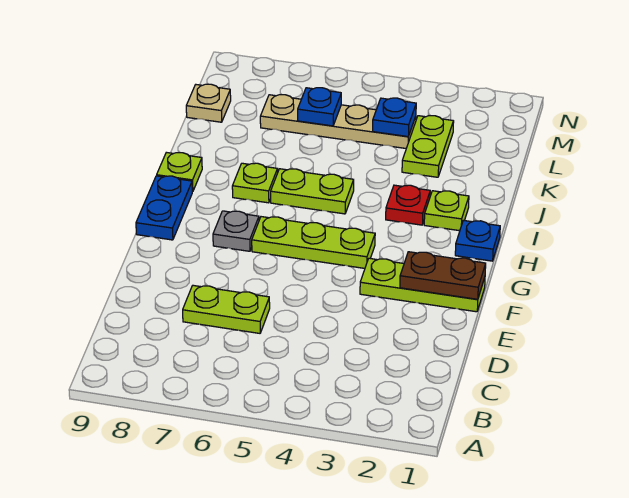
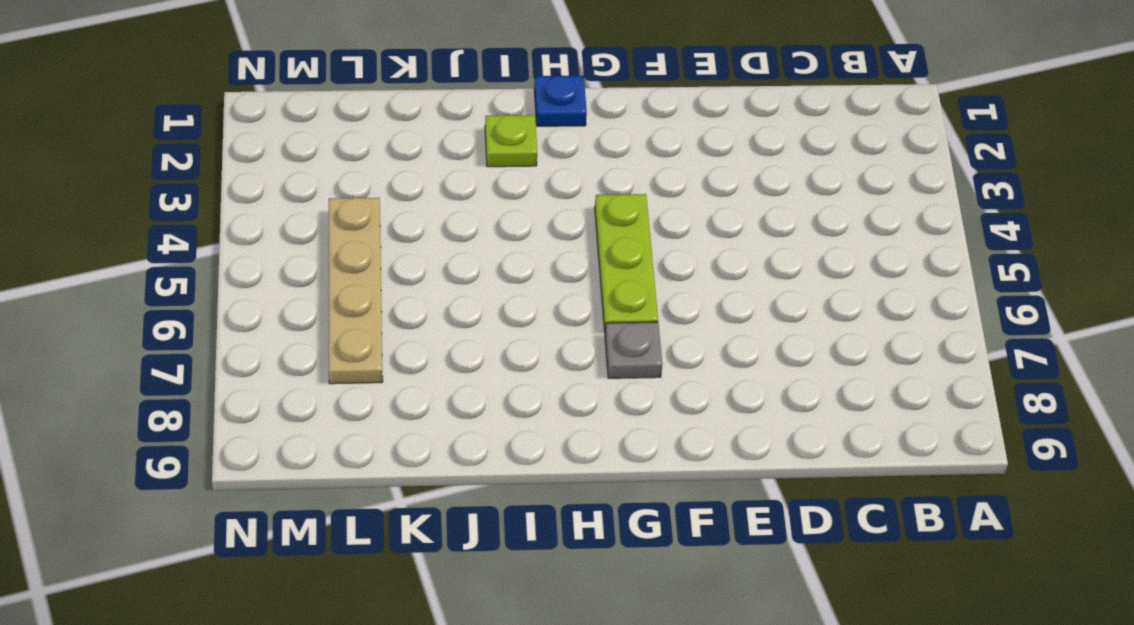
none -> lime plate D6:D7 level 1
none -> lime plate F1:F3 level 1
none -> blue plate G9:H9 level 1

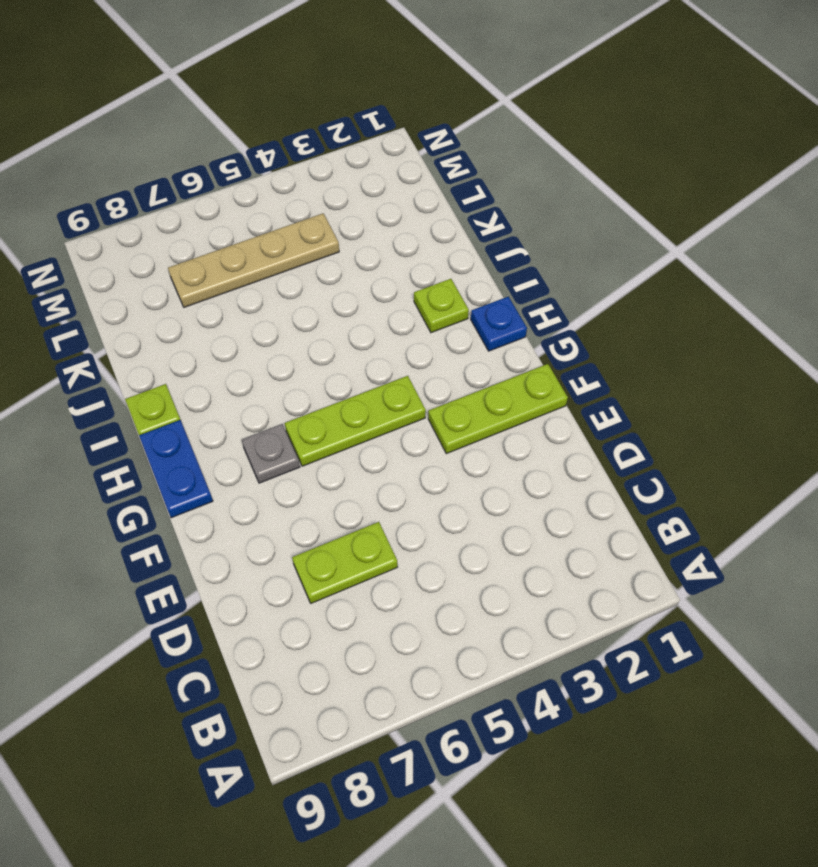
none -> red plate I3 level 1
none -> lime plate I5:I6 level 1
none -> lime plate I7 level 1

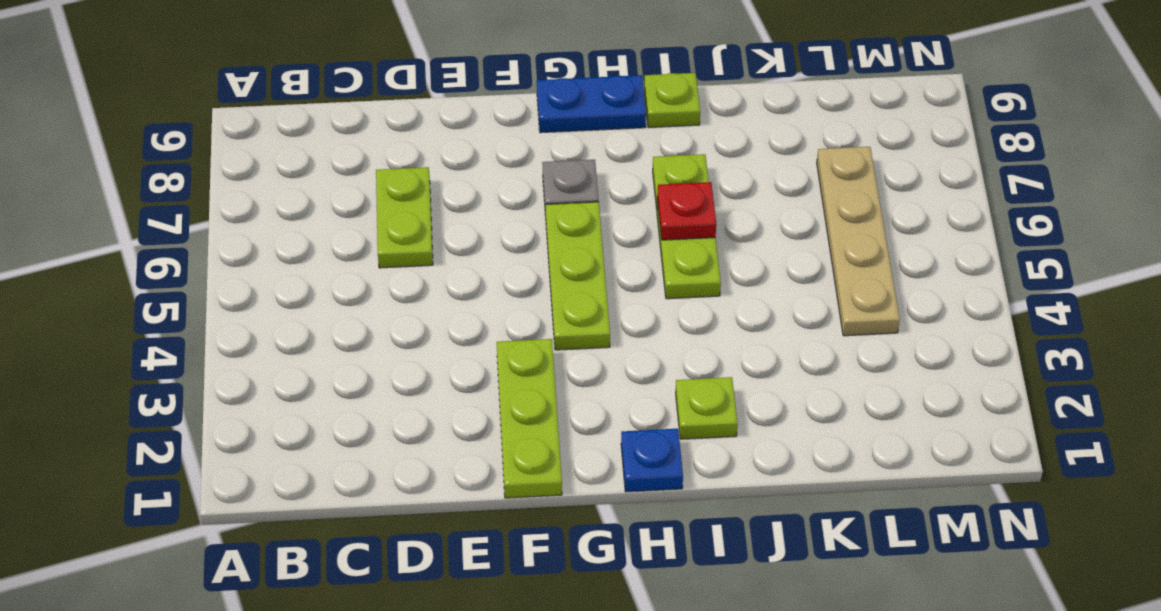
red plate I6 level 2 -> red plate I3 level 1
none -> lime plate K3:L3 level 1
none -> tan plate L9 level 1
none -> brown plate F1:F2 level 2

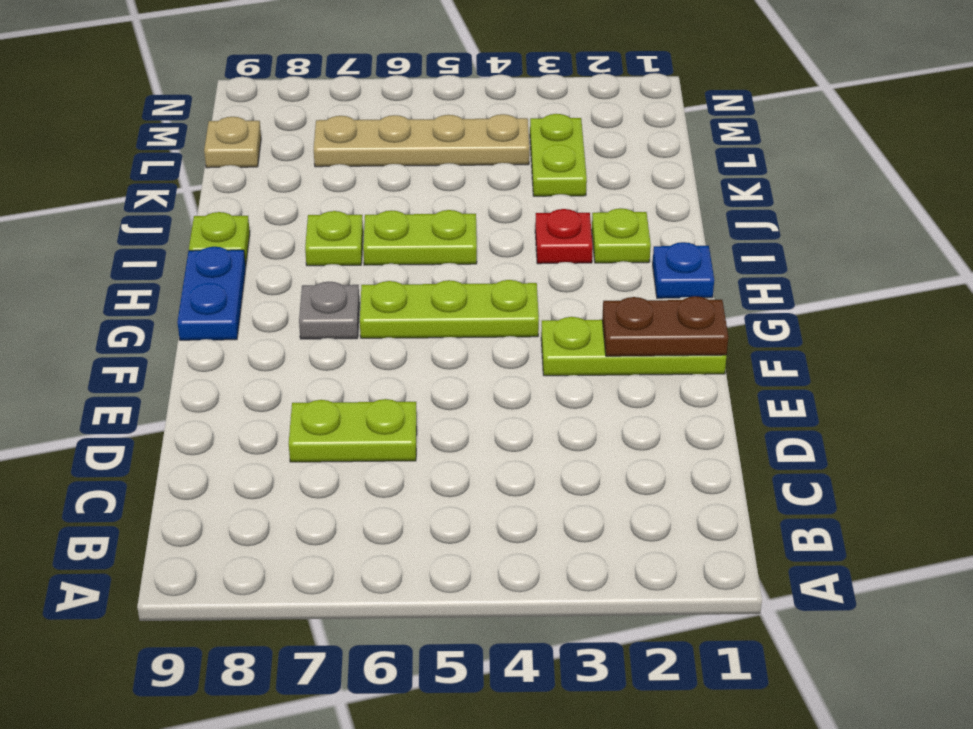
none -> blue plate L4 level 2
none -> blue plate L6 level 2

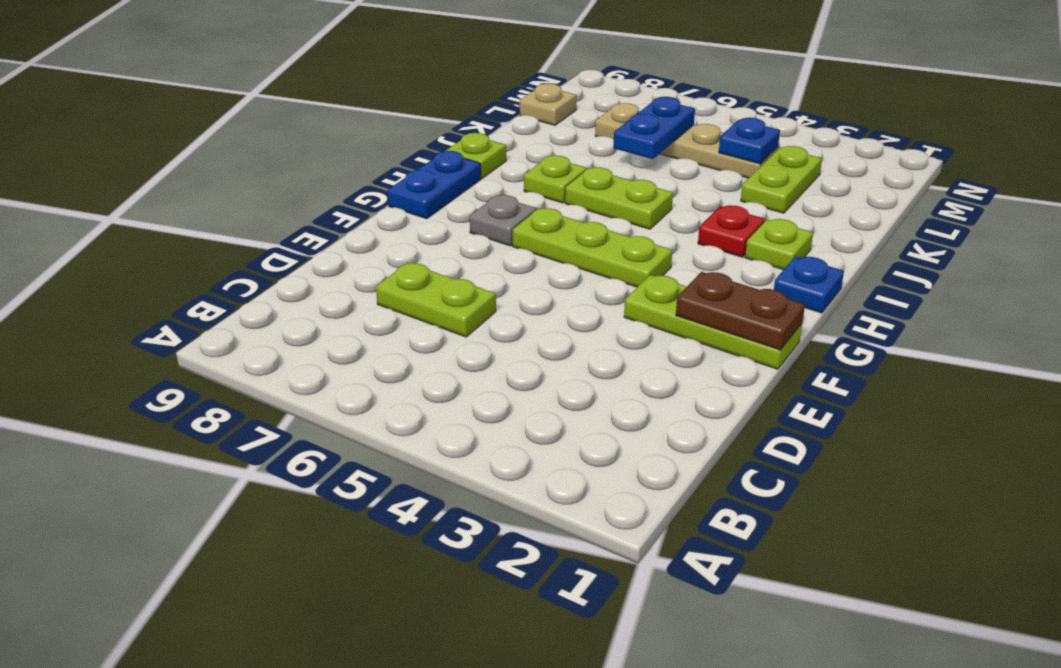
blue plate K6:L6 level 2 -> blue plate L6 level 2

